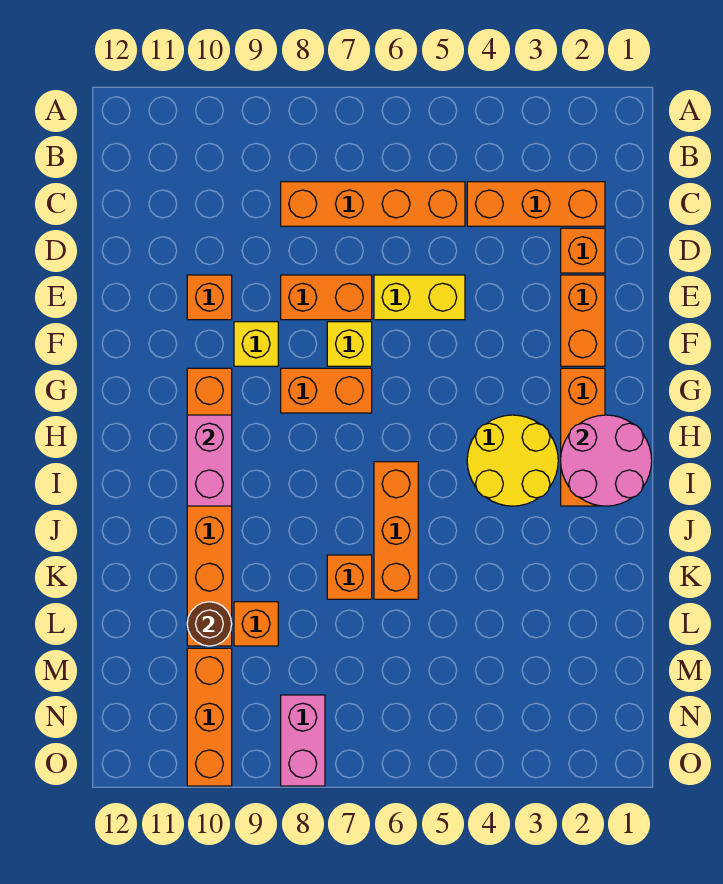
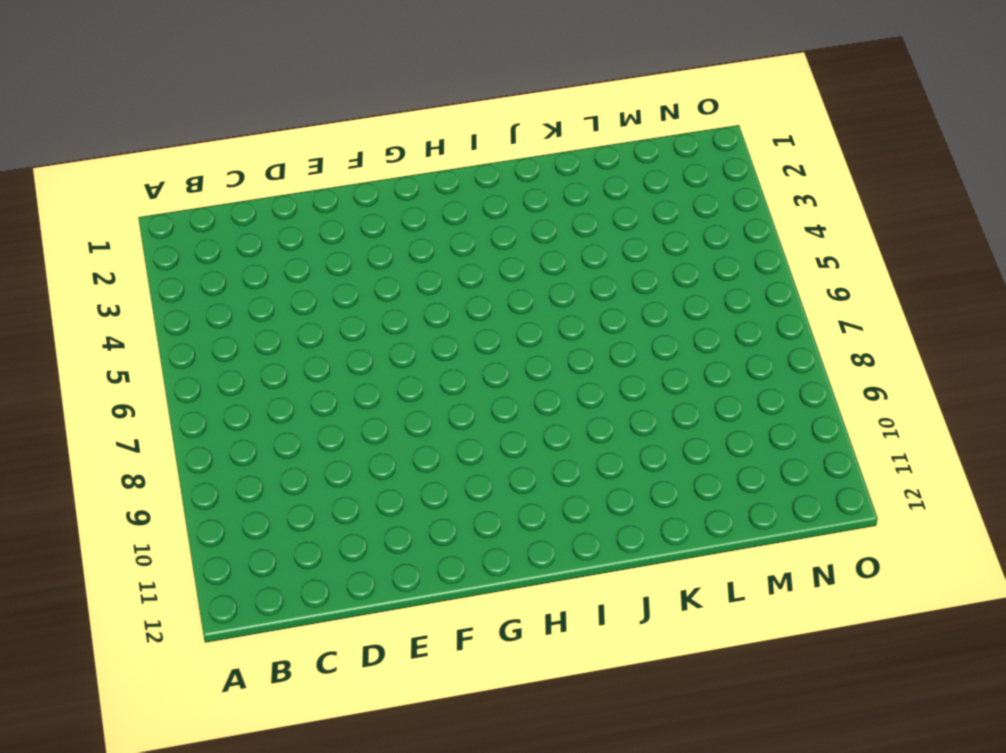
none -> orange brick C2:C4 level 1
none -> orange brick C5:C8 level 1
none -> orange brick D2 level 1

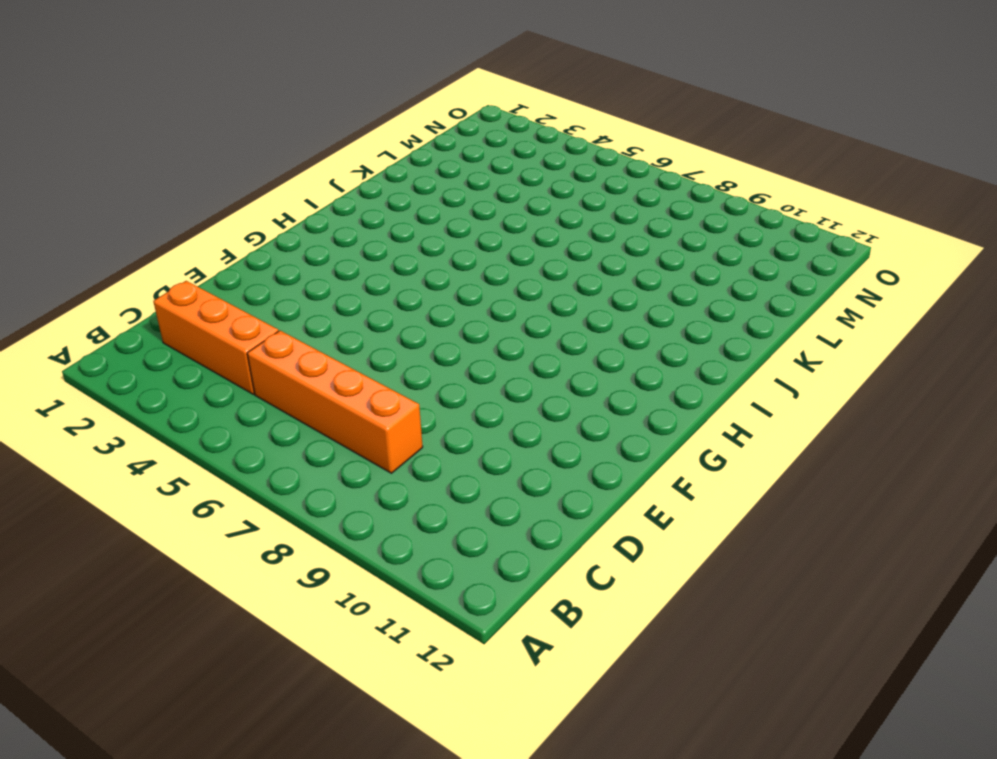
none -> orange brick D2 level 1
none -> orange brick E2:F2 level 1
none -> yellow brick E5:E6 level 1

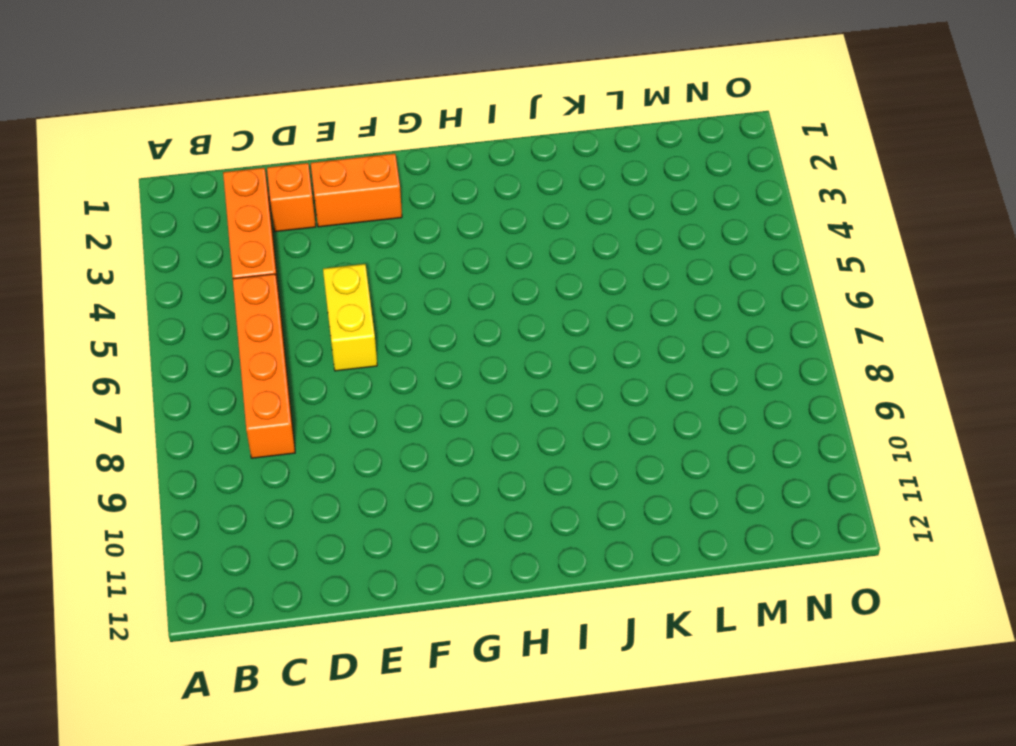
none -> orange brick E7:E8 level 1
none -> orange brick E10 level 1
none -> yellow brick F7 level 1

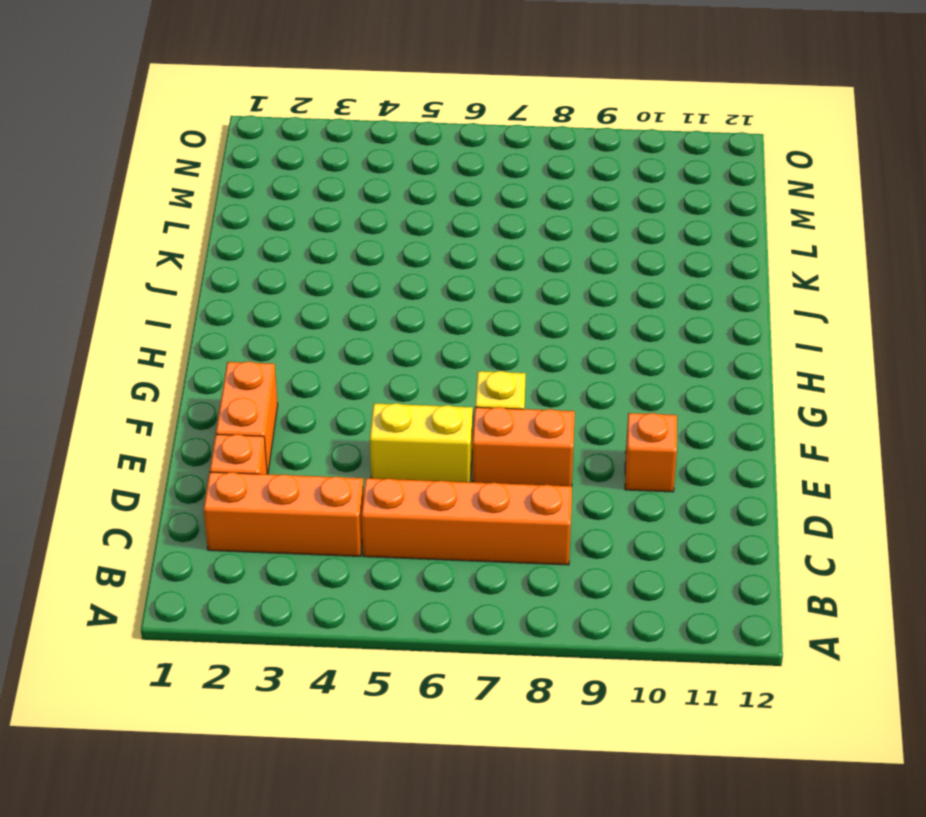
none -> yellow brick F9 level 1
none -> orange brick G2:I2 level 1
none -> orange brick G7:G8 level 1

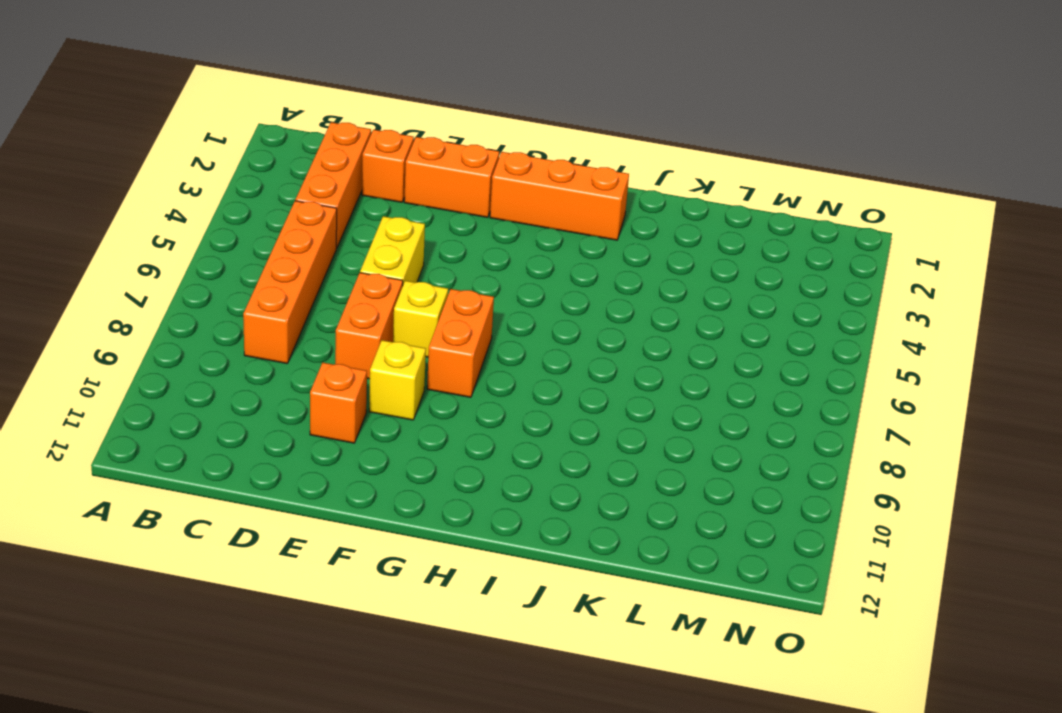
none -> orange brick G10:L10 level 1
none -> yellow round brick H3:I4 level 1
none -> orange brick I6:K6 level 1

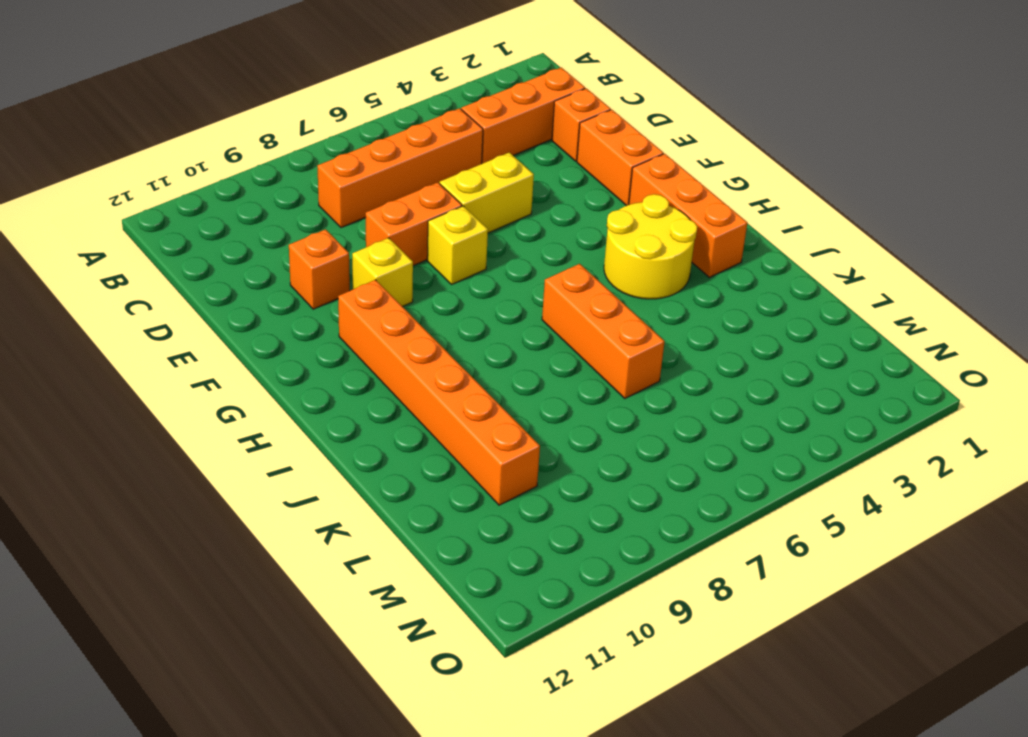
none -> orange brick G7:G8 level 1
none -> orange brick K7 level 1
none -> orange brick L9 level 1

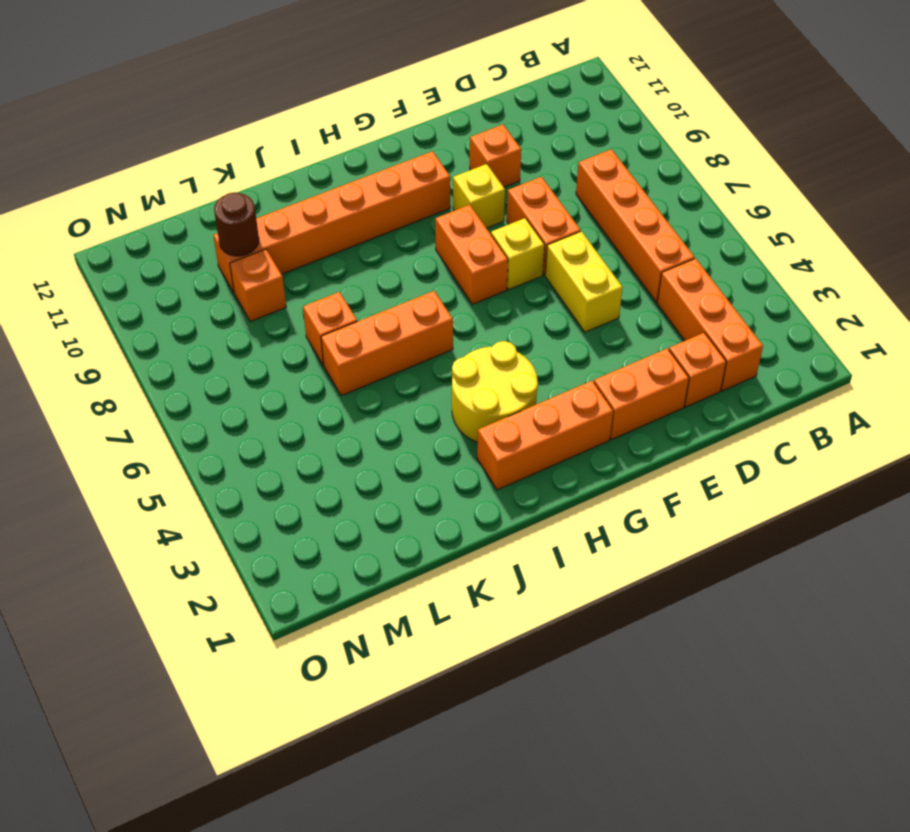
none -> orange brick M10:O10 level 1
none -> pink brick N8:O8 level 1
none -> pink round brick H1:I2 level 2

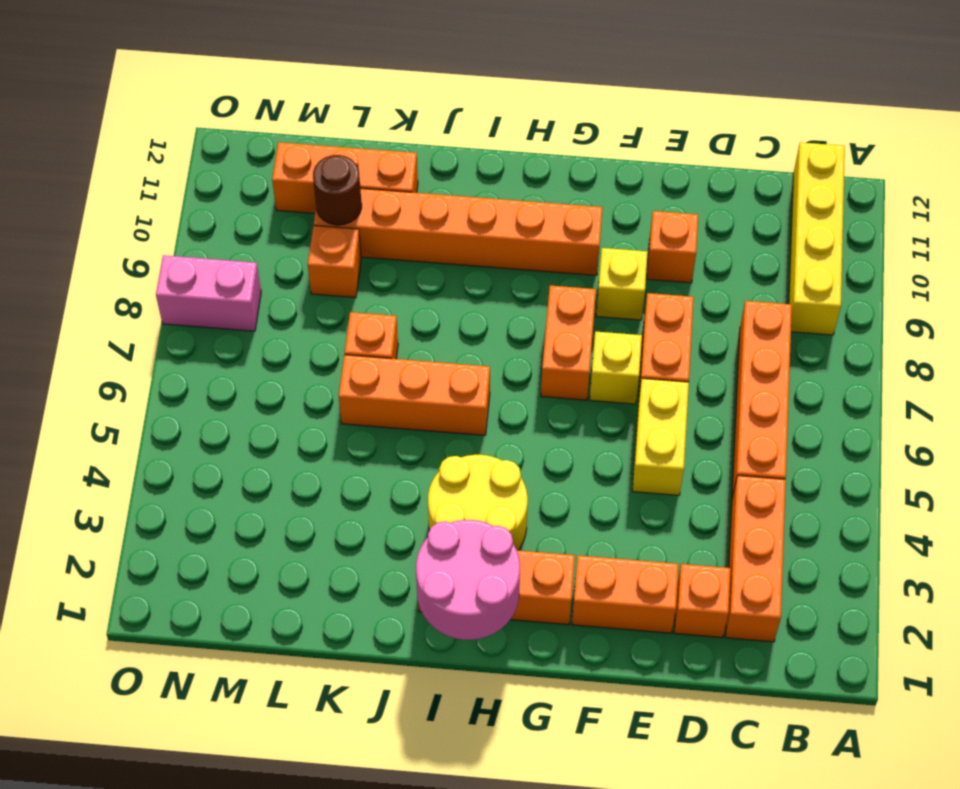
yellow brick B9:B12 level 1 -> none
orange brick K11:M11 level 1 -> orange brick M10:O10 level 1
none -> pink brick H10:I10 level 2

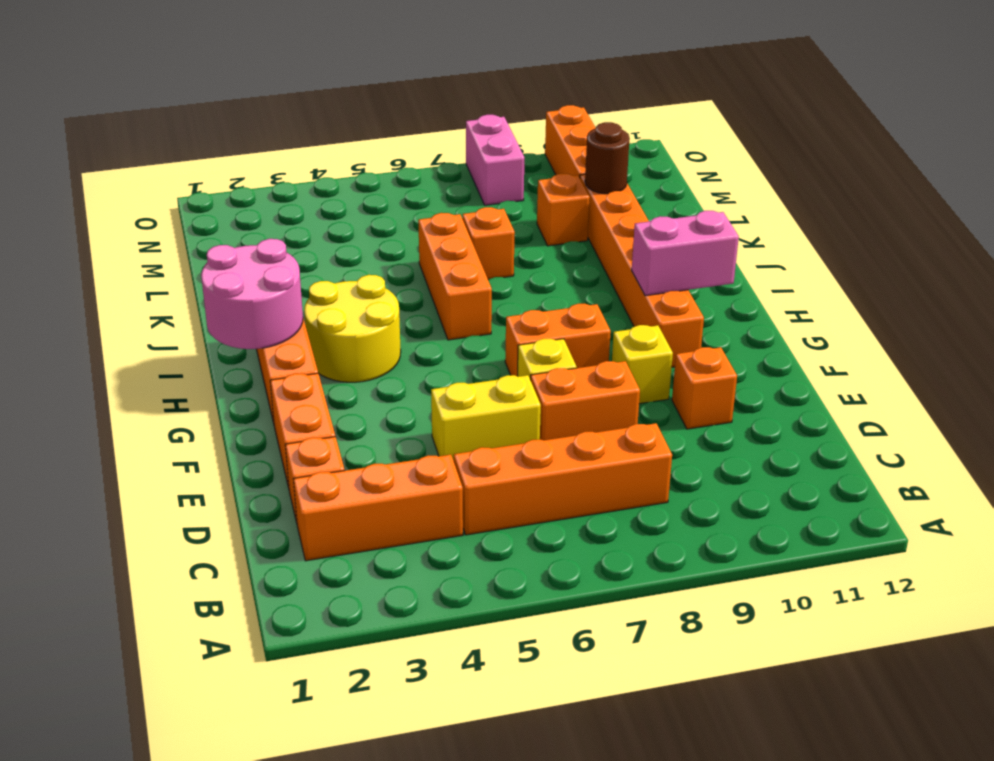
pink brick H10:H11 level 2 -> pink brick H10:I10 level 2

